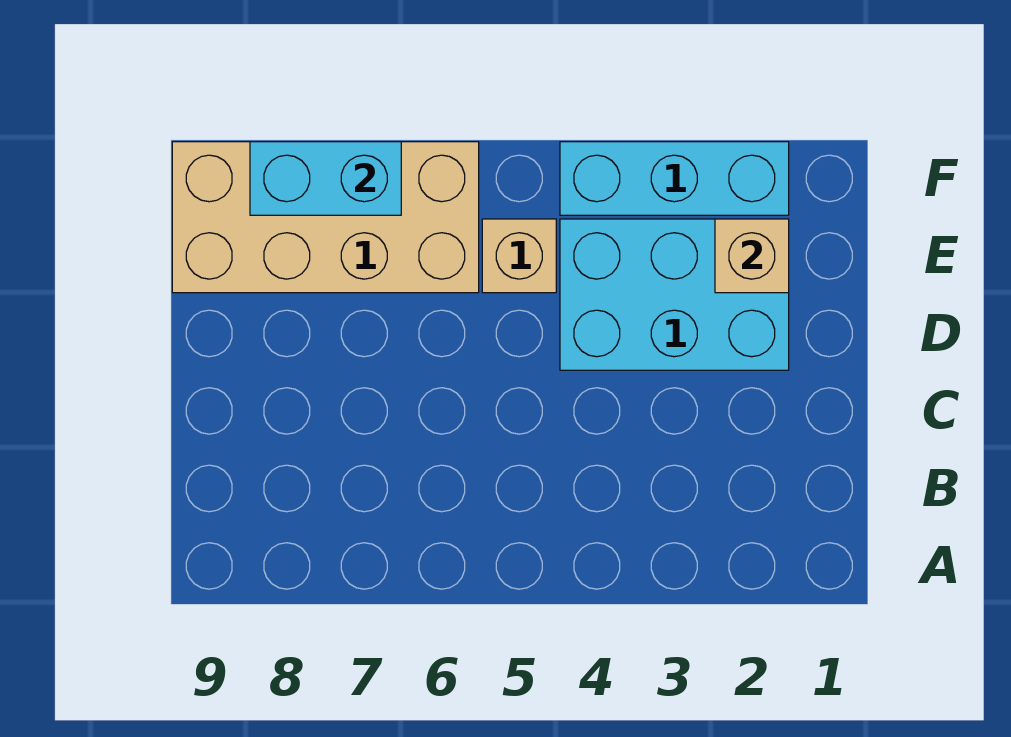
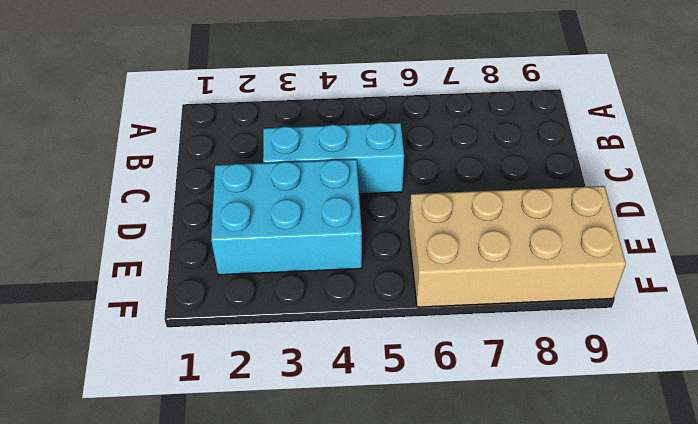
cyan brick C3:C5 level 1 -> cyan brick F2:F4 level 1
none -> tan brick E5 level 1
none -> tan brick E2 level 2

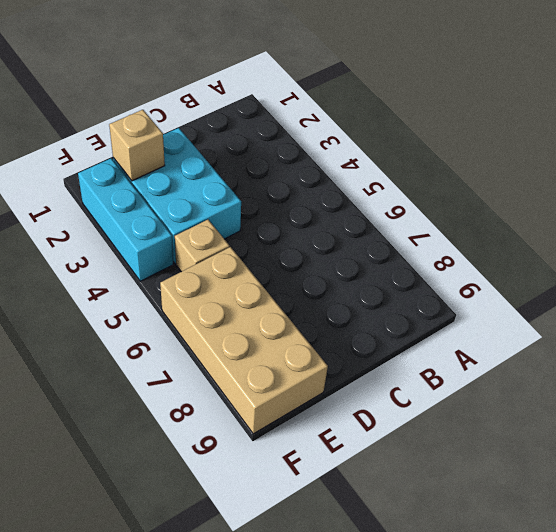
none -> cyan brick F7:F8 level 2

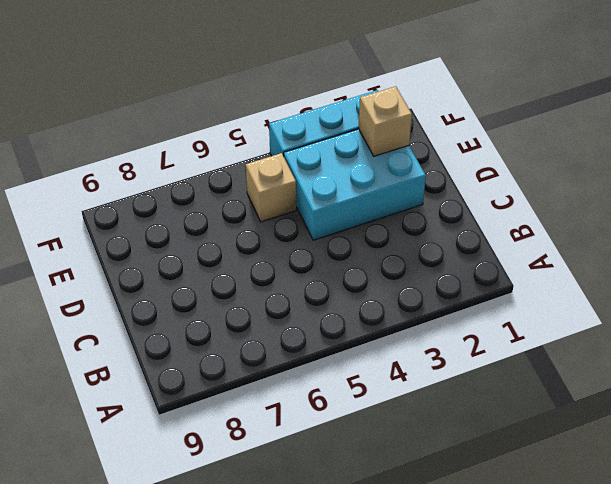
none -> tan brick E6:F9 level 1
none -> cyan brick F7:F8 level 2

